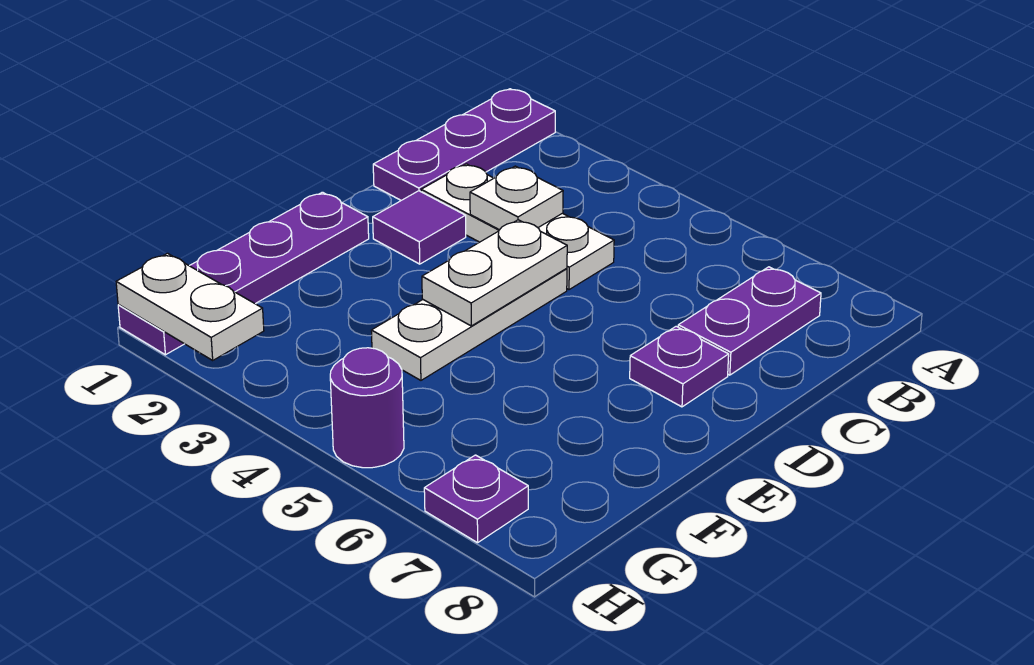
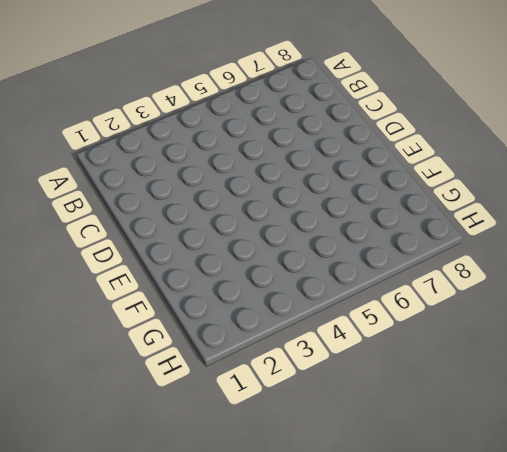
none -> purple plate A1:C1 level 1
none -> purple plate B7:C7 level 1
none -> white plate C2:C4 level 1

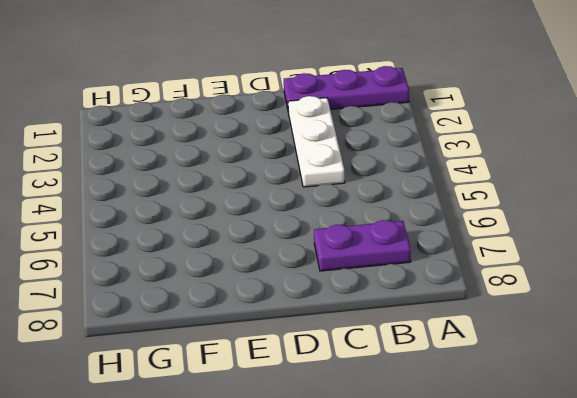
none -> purple tile D2 level 1
none -> white plate D4:F4 level 1
none -> purple plate D7 level 1

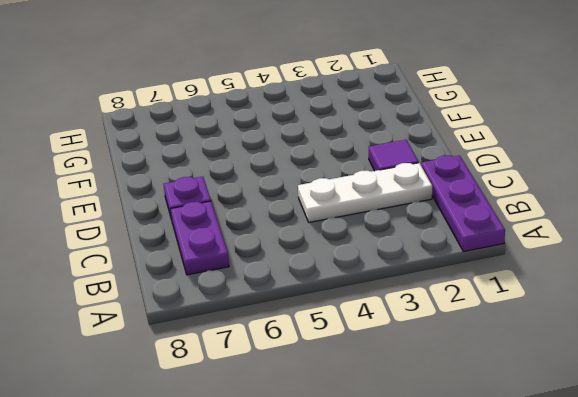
none -> white plate D4:F4 level 1
none -> purple plate E1:H1 level 1
none -> purple round brick H5 level 1

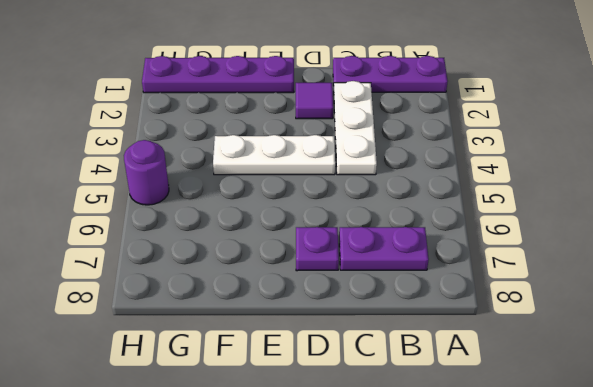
none -> purple plate H7 level 1
none -> white plate C3 level 2
none -> white plate D4:E4 level 2

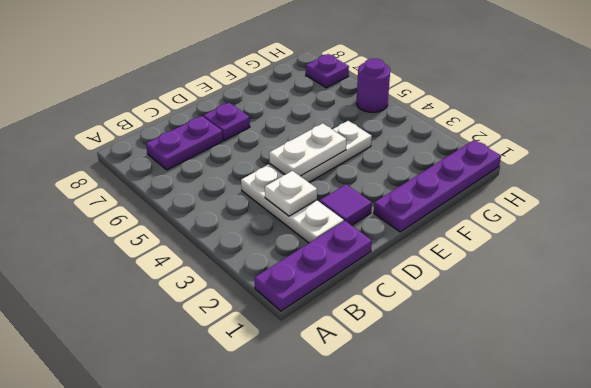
none -> white plate H1:H2 level 2

